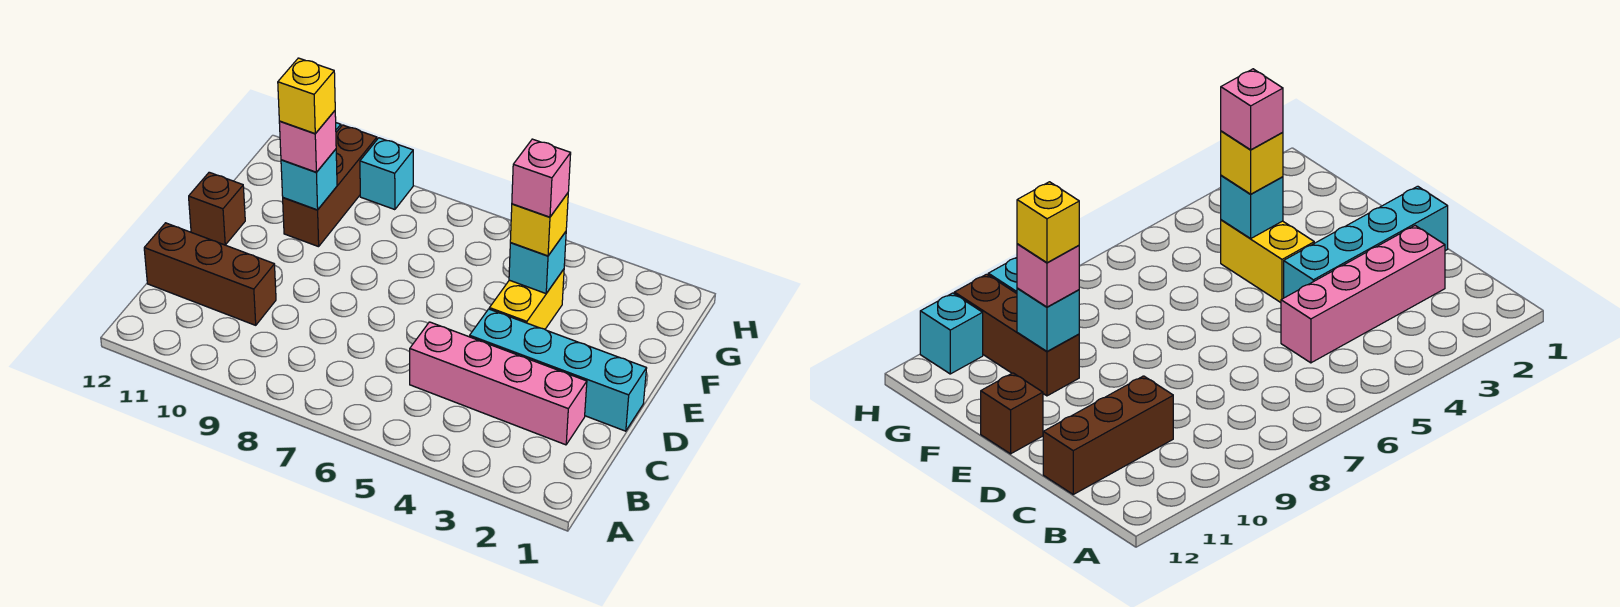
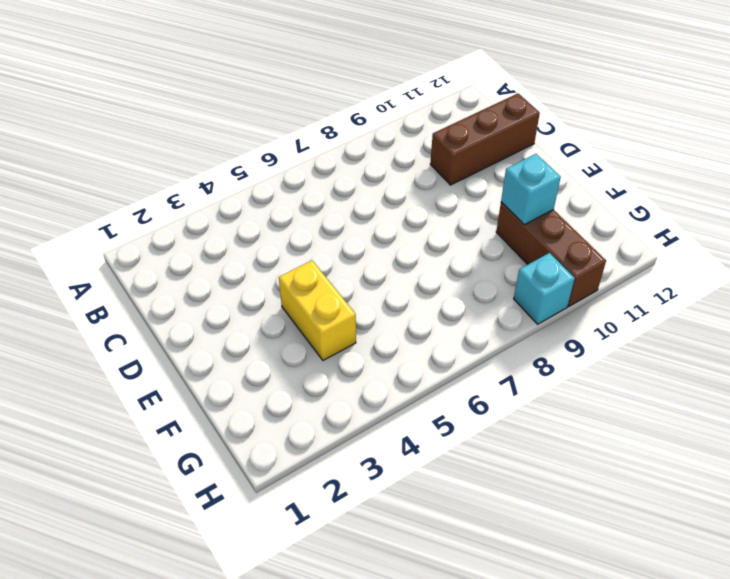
none -> pink brick C2:C5 level 1
none -> cyan brick D1:D4 level 1
none -> brown brick E12 level 1

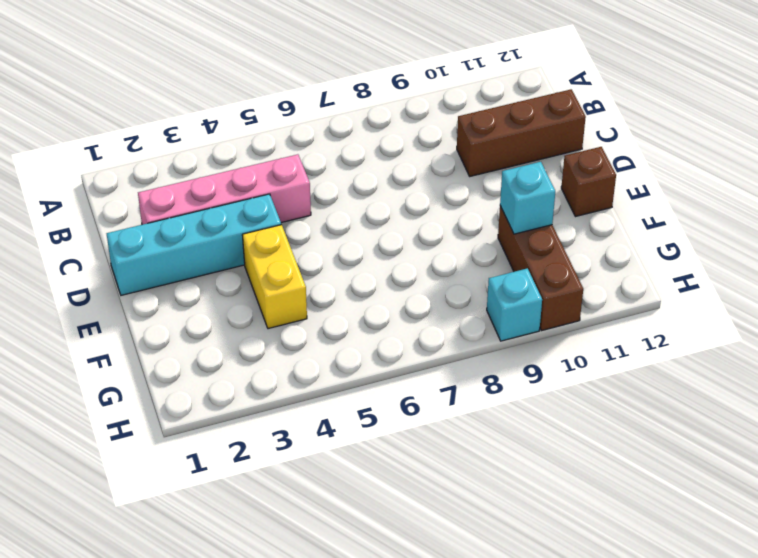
none -> cyan brick H11 level 1
none -> cyan brick F4 level 2
none -> yellow brick F4 level 3

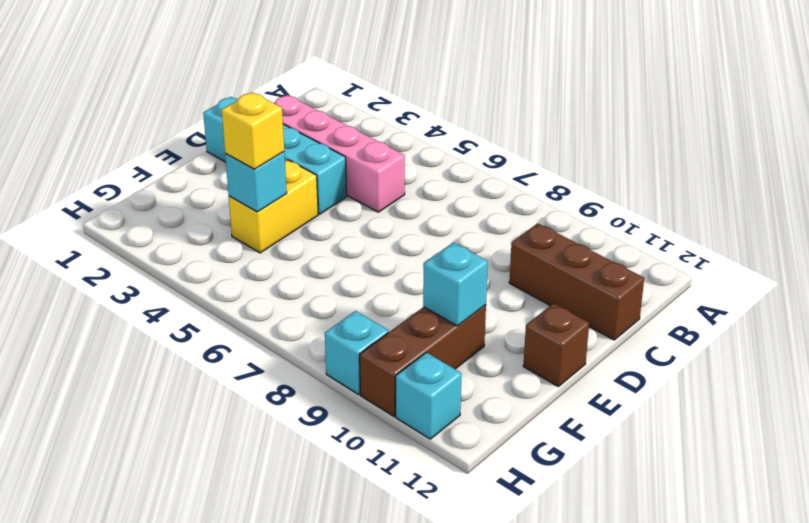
none -> pink brick F10 level 3
none -> pink brick F4 level 4
none -> yellow brick F10 level 4

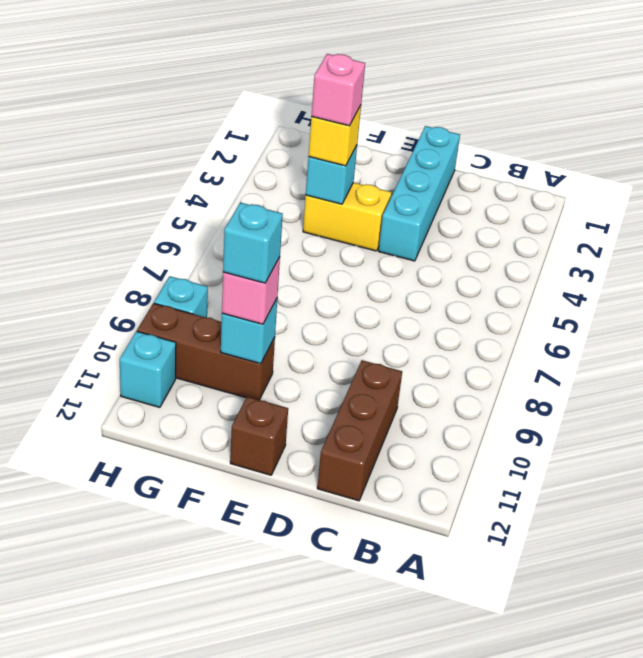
cyan brick F10 level 4 -> yellow brick F10 level 4
none -> pink brick C2:C5 level 1

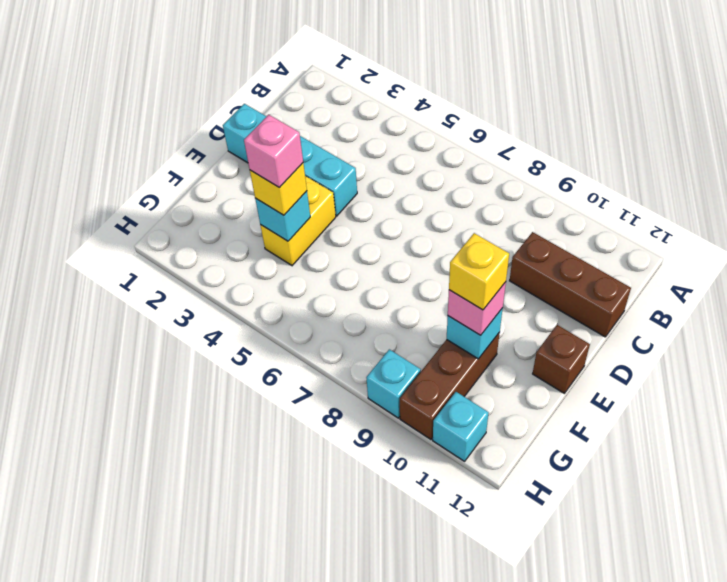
none -> pink brick C2:C5 level 1

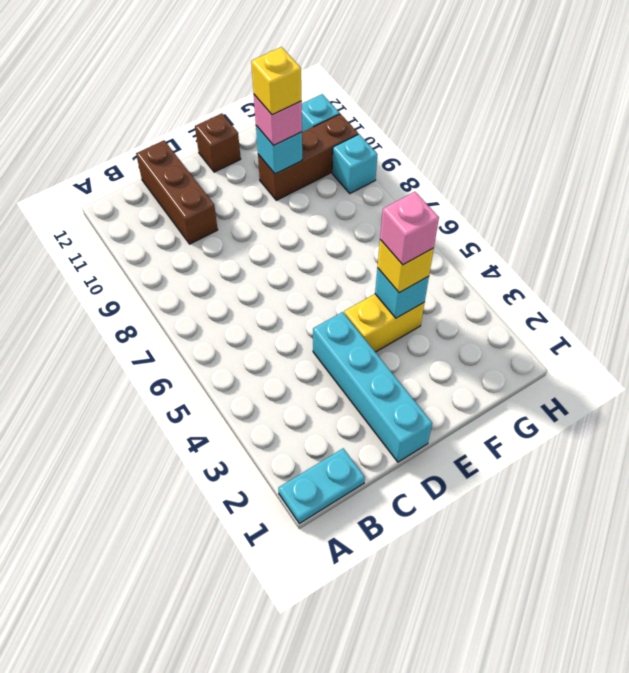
cyan plate A1:B1 level 1 -> none
none -> pink brick C2:C5 level 1

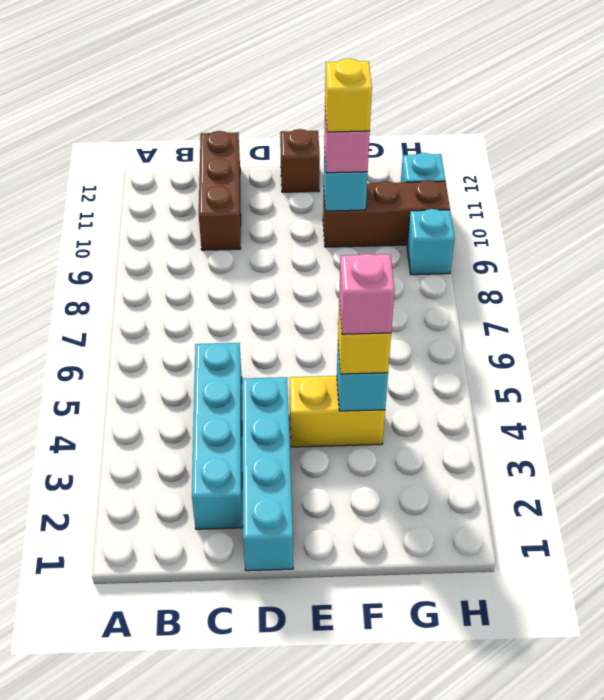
cyan brick C2:C5 level 1 -> pink brick C2:C5 level 1

